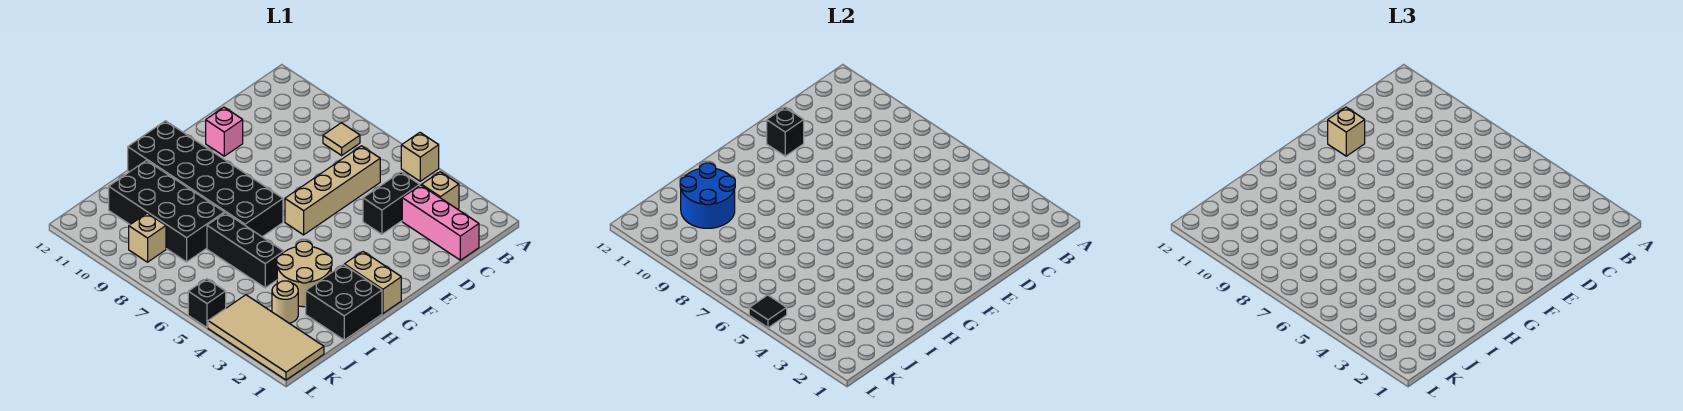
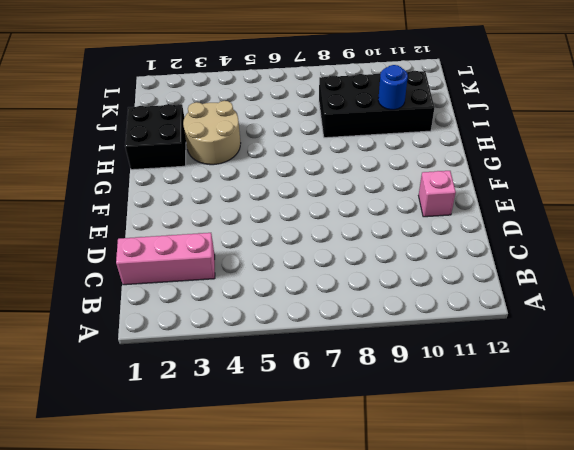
blue round brick I10 level 2 -> blue round brick I10:J11 level 2
none -> tan brick A5 level 1
none -> tan brick B3 level 1
none -> tan tile B8 level 1

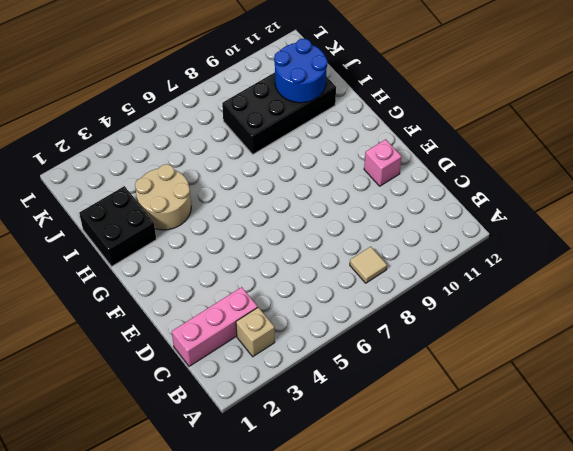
none -> tan brick A5 level 1
none -> black brick C4:D4 level 1
none -> tan brick C6:F6 level 1

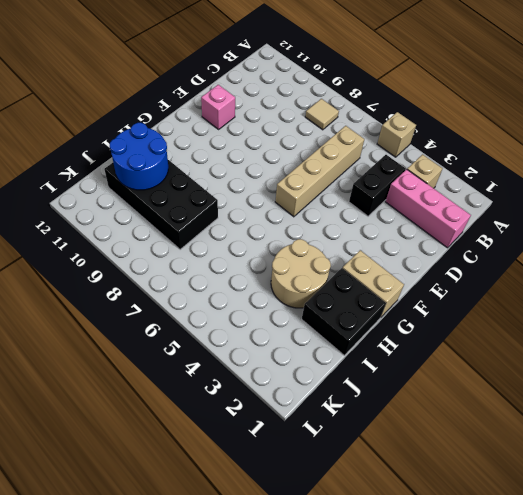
none -> black brick G7:H12 level 1
none -> black brick I5:I7 level 1
none -> tan round brick J3 level 1

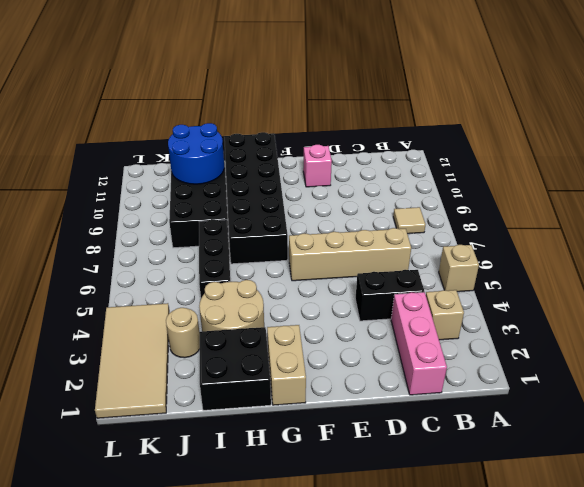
none -> tan brick K9 level 1
none -> black brick L5 level 1
none -> black brick E11 level 2

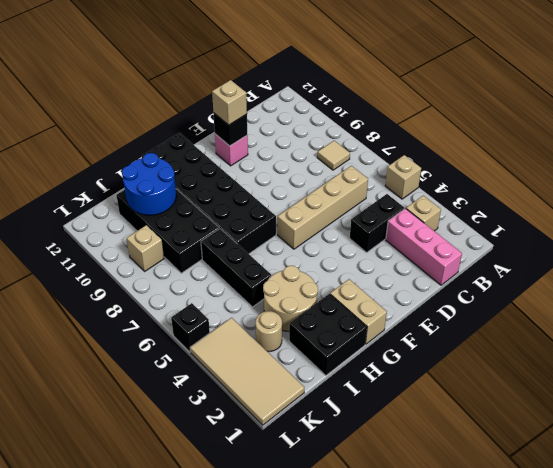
none -> black tile L5 level 2

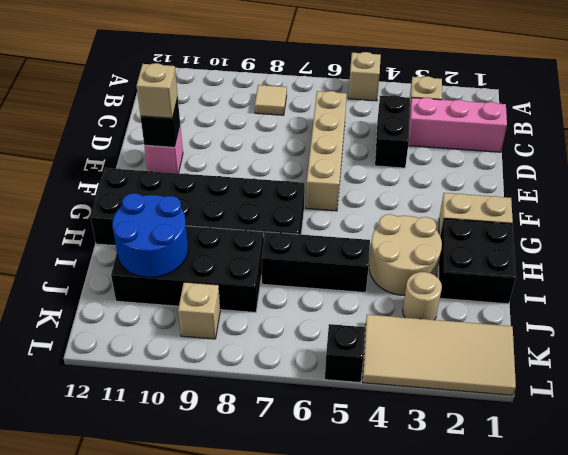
none -> black tile L5 level 2

